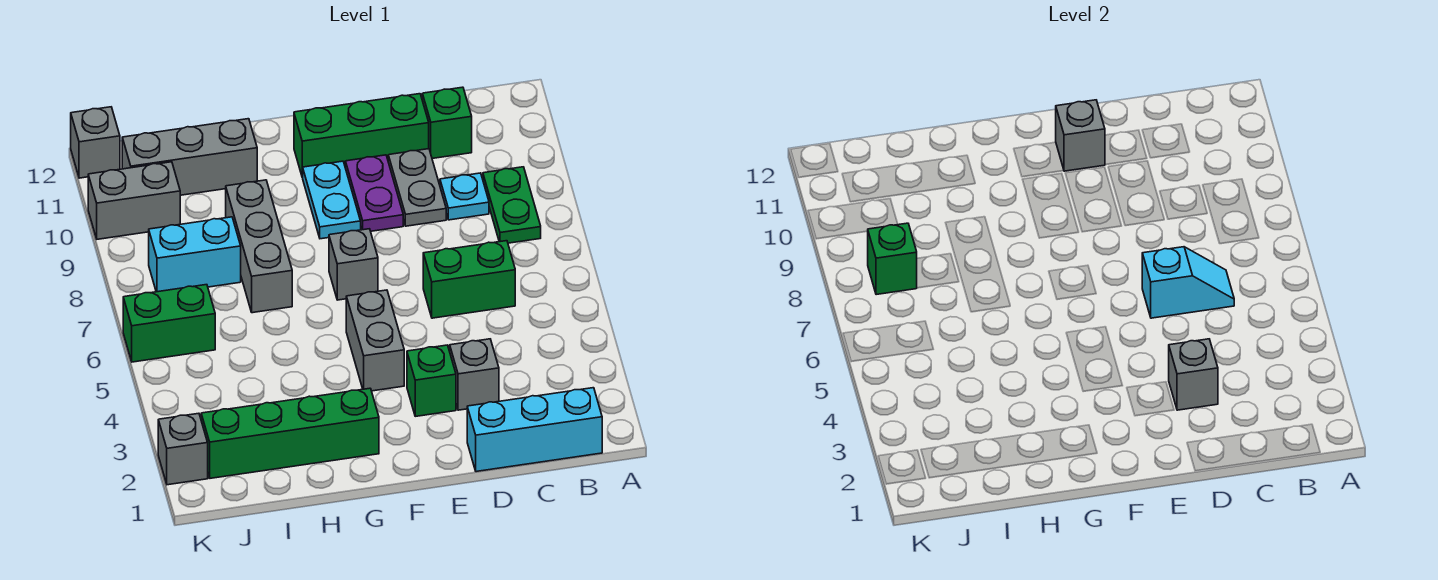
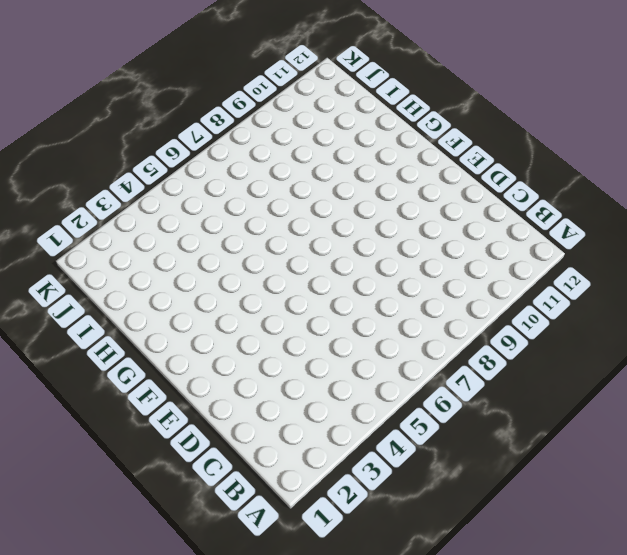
none -> cyan brick B1:D1 level 1
none -> green plate B8:B9 level 1
none -> green brick C6:D6 level 1

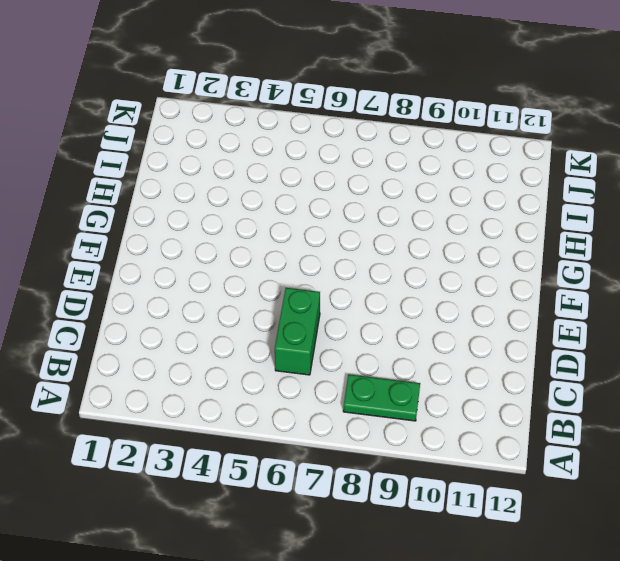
none -> cyan brick B1:D1 level 1
none -> cyan plate C9 level 1
none -> green brick C11 level 1

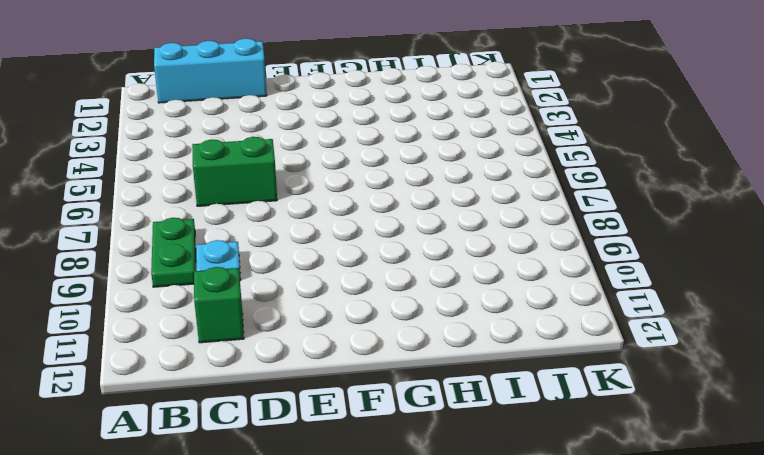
none -> grey brick D3 level 1
none -> grey plate D9:D10 level 1
none -> green brick D11:F11 level 1

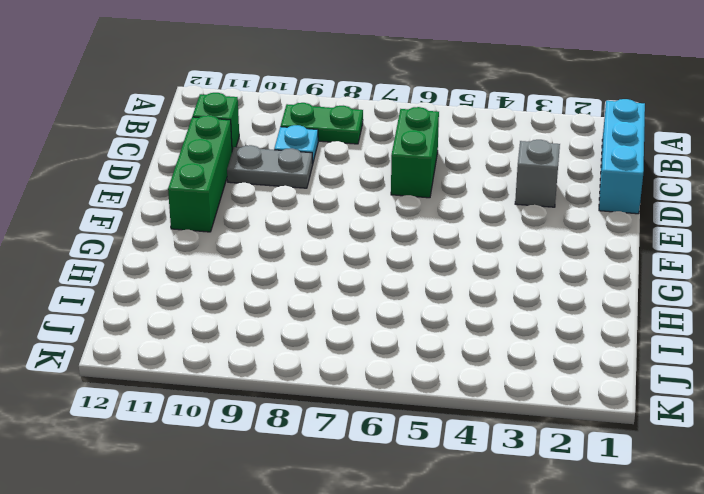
none -> green brick E3 level 1
none -> purple plate E9:E10 level 1
none -> grey brick F4:F5 level 1

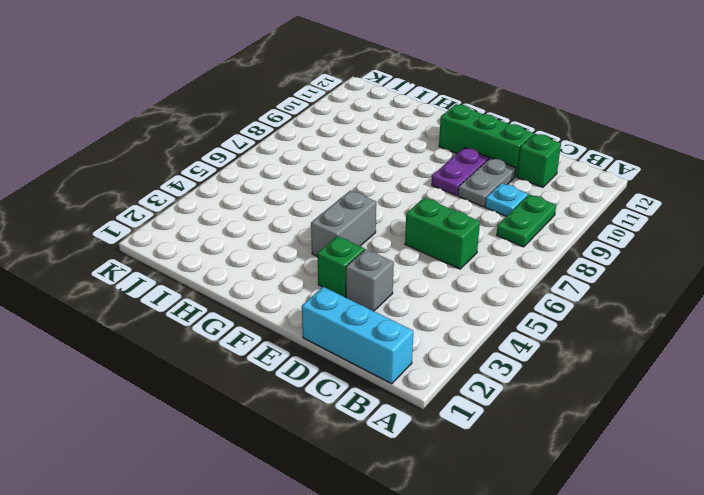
none -> grey brick F7 level 1
none -> cyan plate F9:F10 level 1
none -> green brick G2:J2 level 1

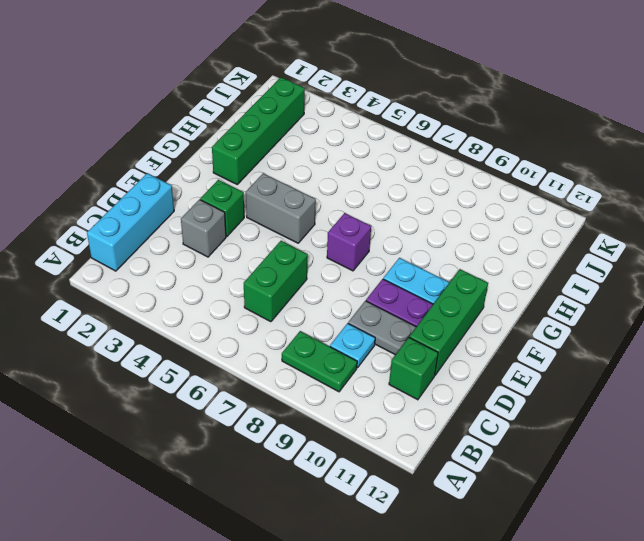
purple brick F7 level 1 -> grey brick F7 level 1
none -> grey brick H7:H9 level 1
none -> grey brick H11:J11 level 1
none -> cyan brick I8:J8 level 1

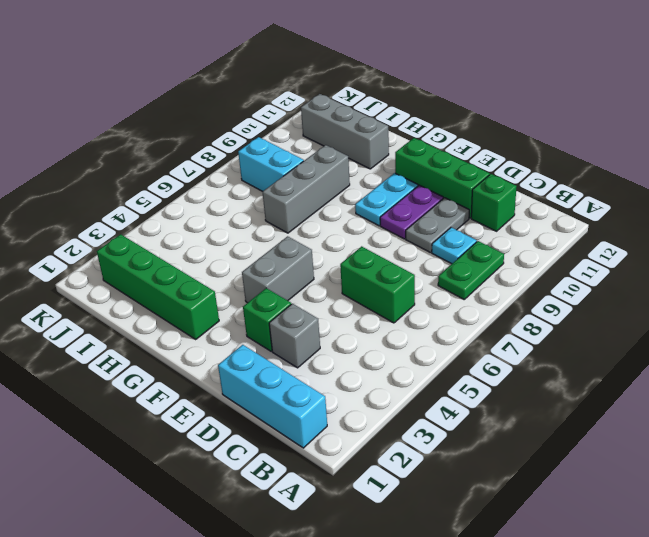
none -> grey brick F7 level 1
none -> green brick J6:K6 level 1
none -> grey brick J10:K10 level 1

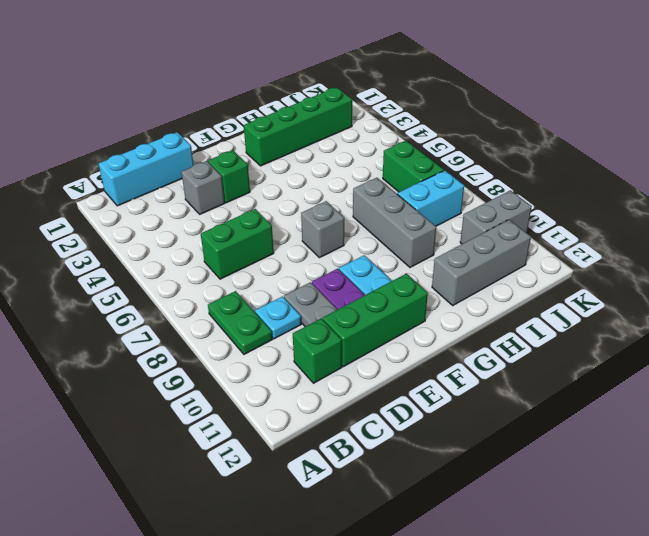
green brick J6:J7 level 1 -> green brick J6:K6 level 1
none -> grey brick F4:F5 level 1
none -> grey brick K2 level 1
none -> grey brick K12 level 1

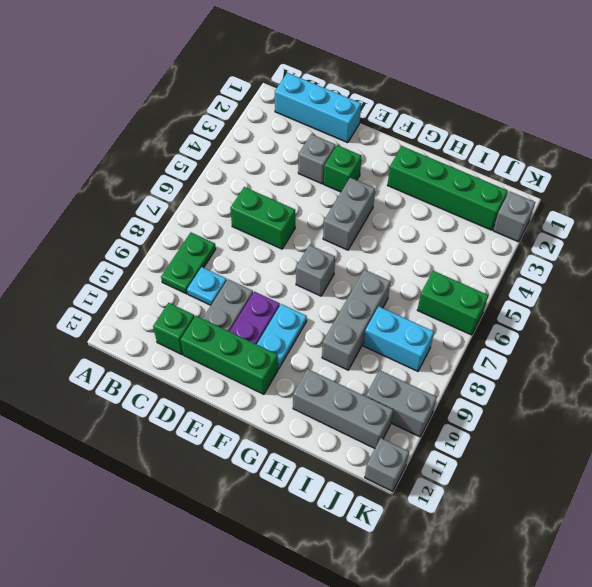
none -> cyan slope C6:D6 level 2 top D
none -> grey brick D3 level 2
none -> grey brick E11 level 2

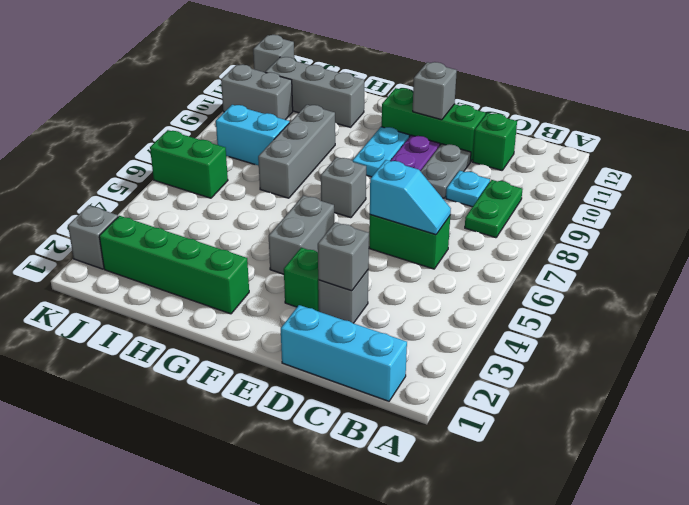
none -> green brick J8 level 2

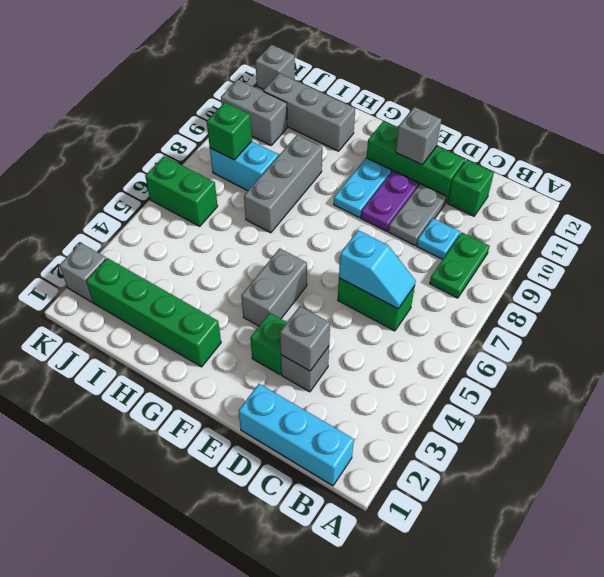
none -> grey brick F7 level 1

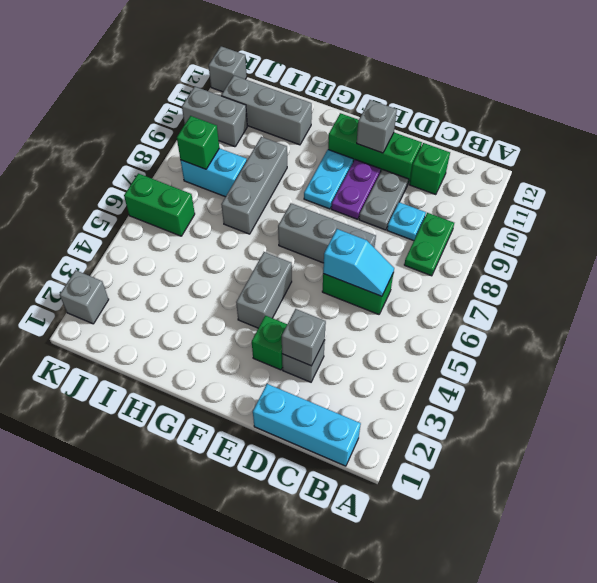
grey brick D7:F7 level 1 -> grey brick F7 level 1
none -> green brick G2:J2 level 1

